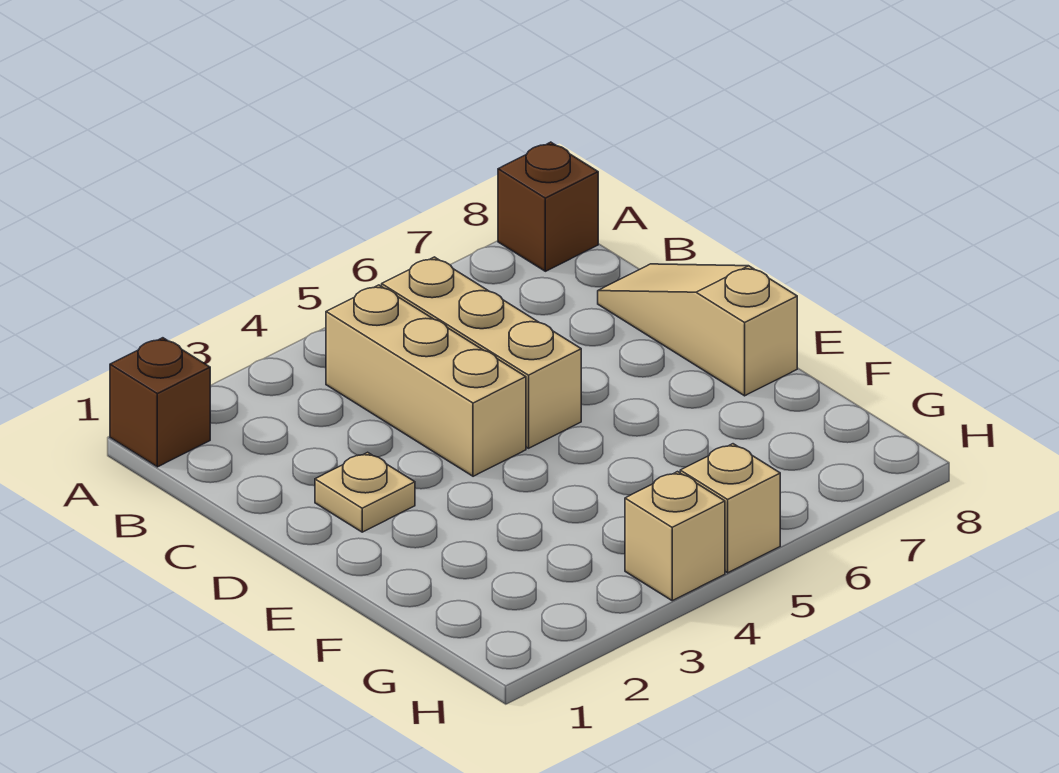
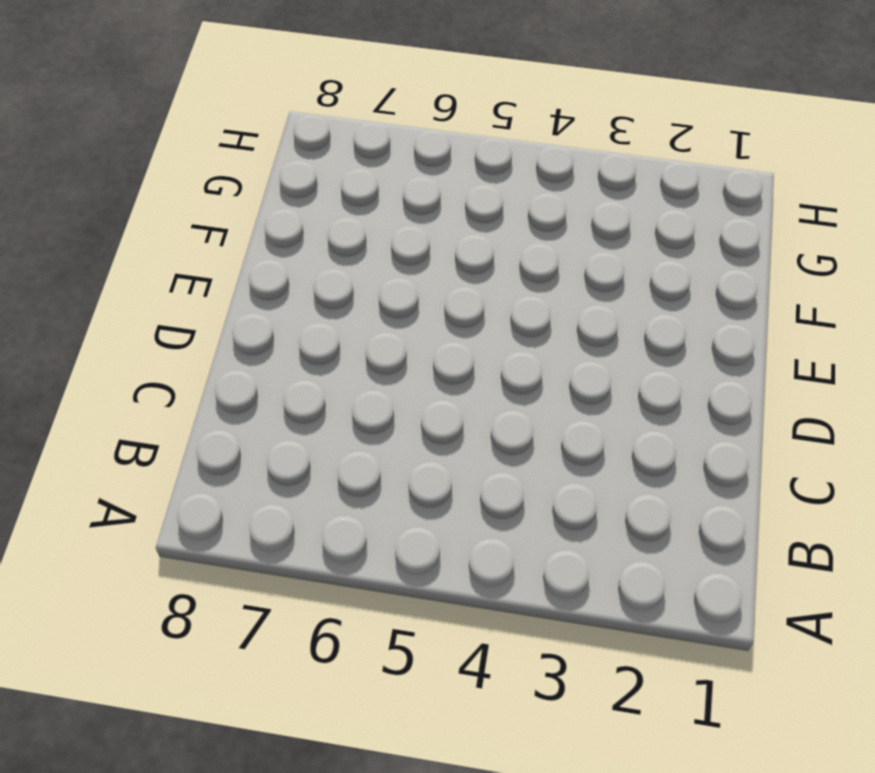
none -> brown brick A1 level 1
none -> brown brick A8 level 1

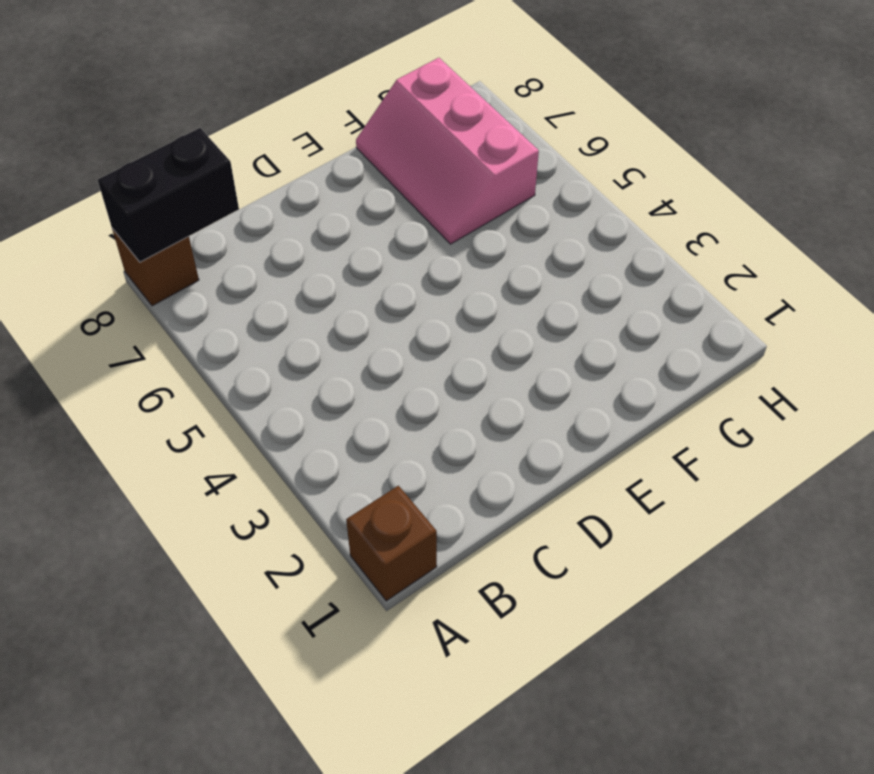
black brick A8:B8 level 2 -> none
pink slope F6:G8 level 1 top G -> none
none -> tan brick B4:D4 level 1
none -> tan brick B5:D5 level 1

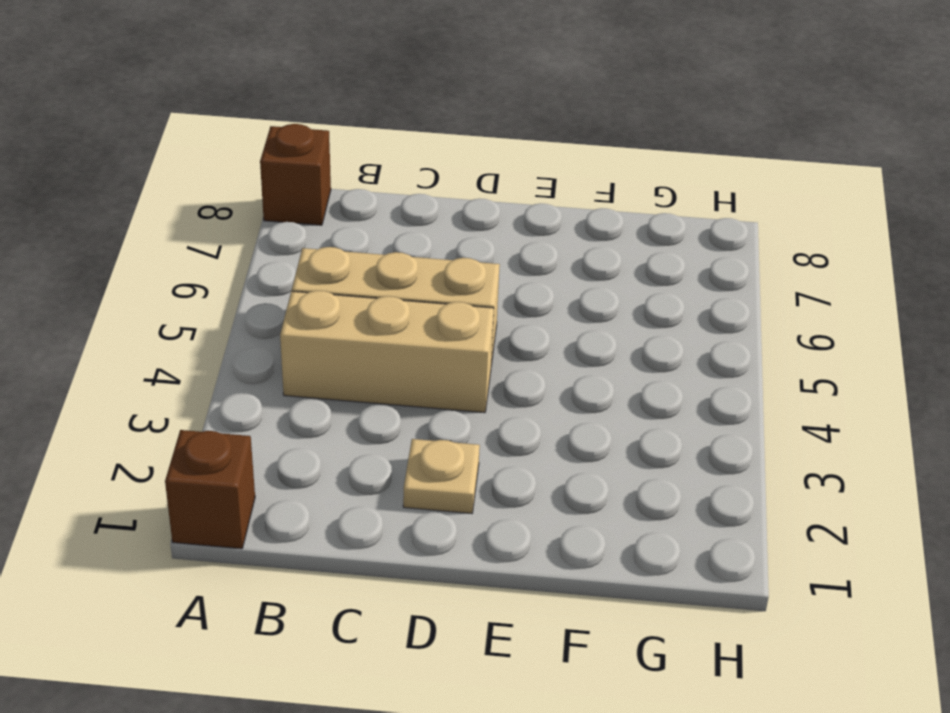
none -> tan slope C8:E8 level 1 top E
none -> tan brick H4 level 1

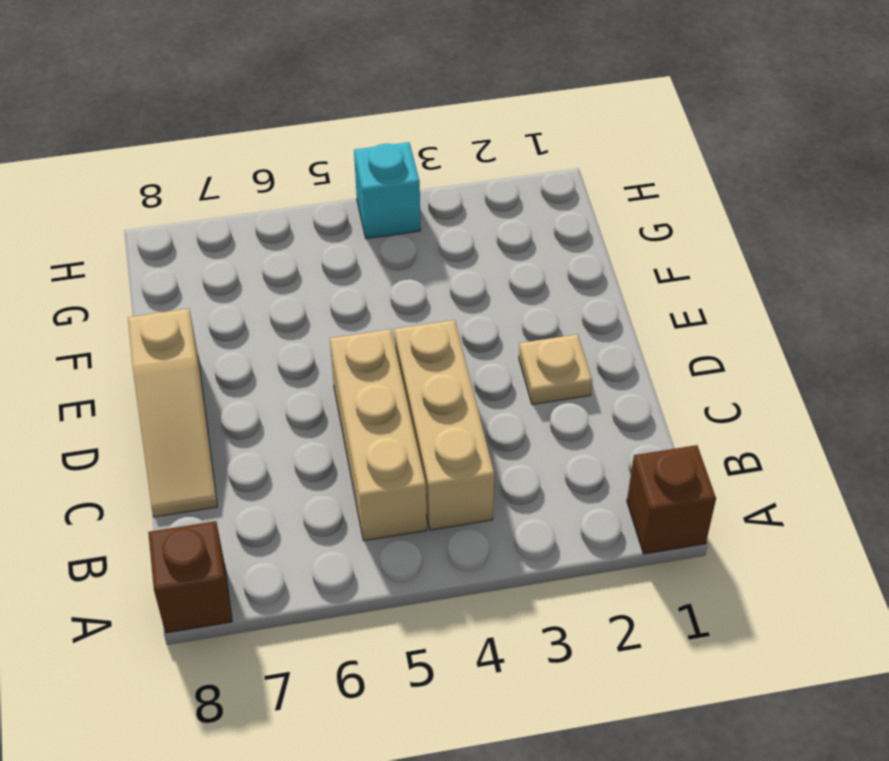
cyan brick H4 level 1 -> tan brick H4 level 1
none -> tan brick H5 level 1

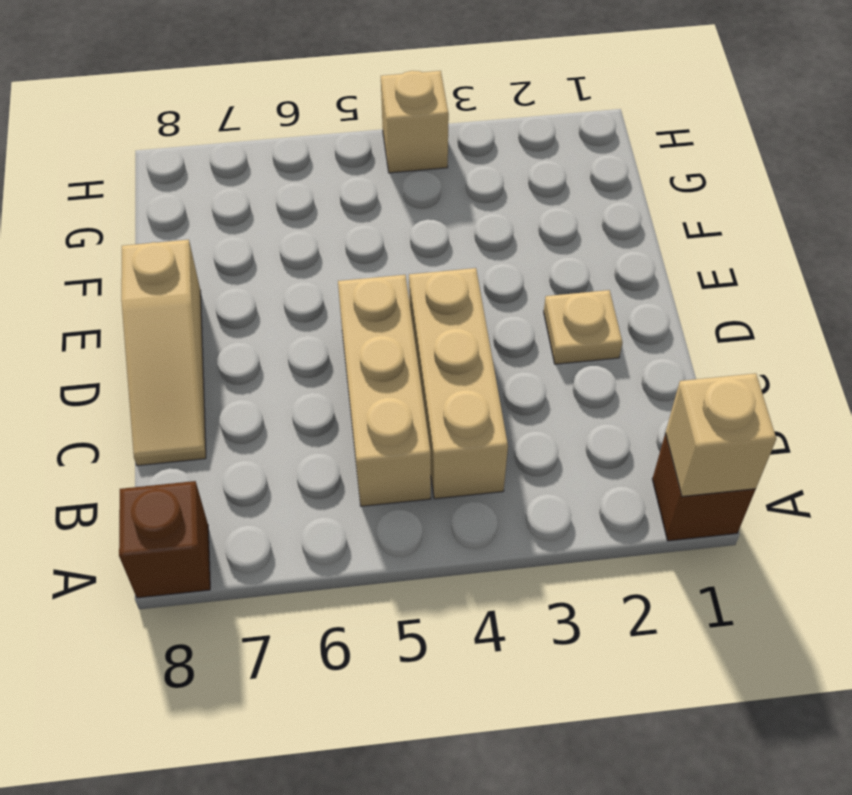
tan brick A1 level 2 -> tan brick H5 level 1

